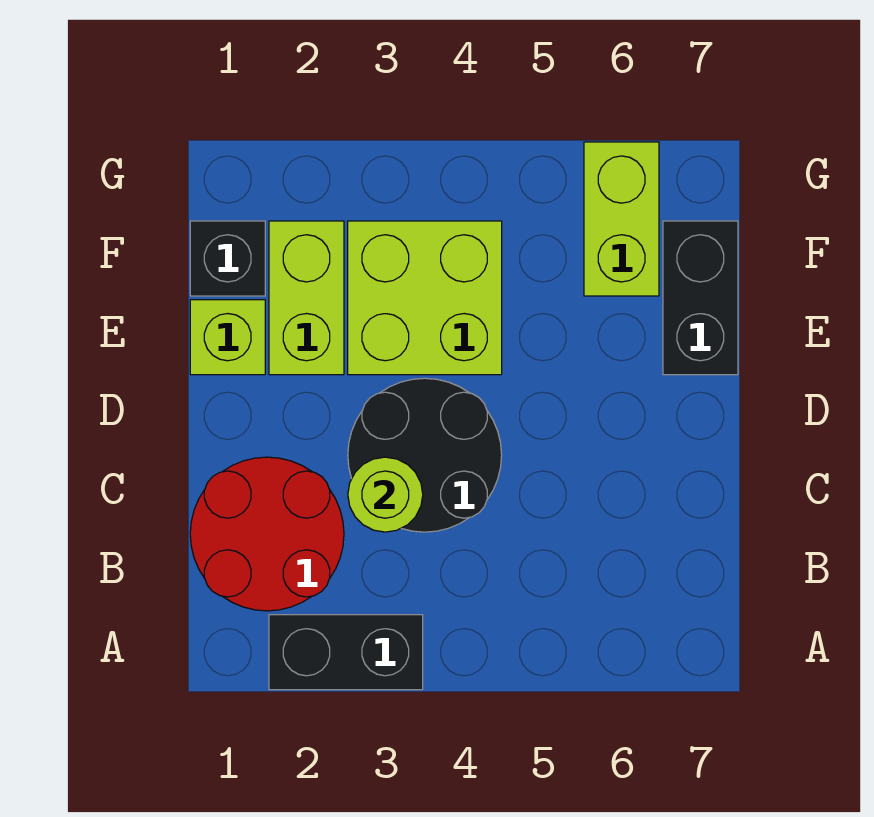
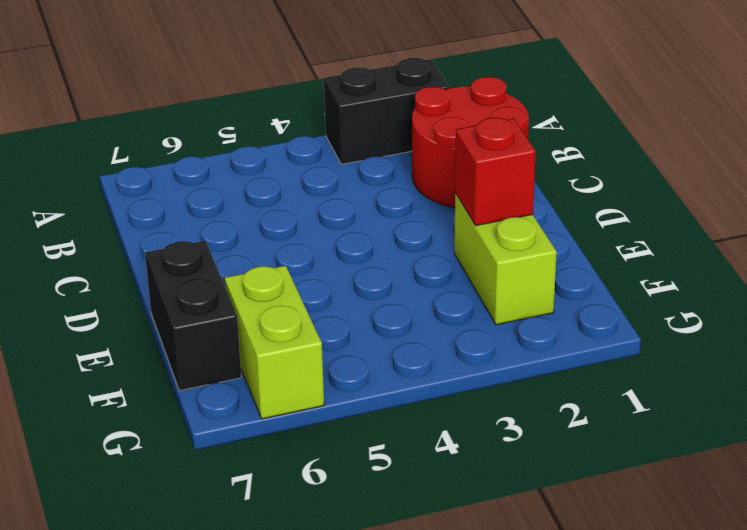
red brick E2 level 2 -> none
none -> black round brick C3:D4 level 1
none -> lime brick E1 level 1

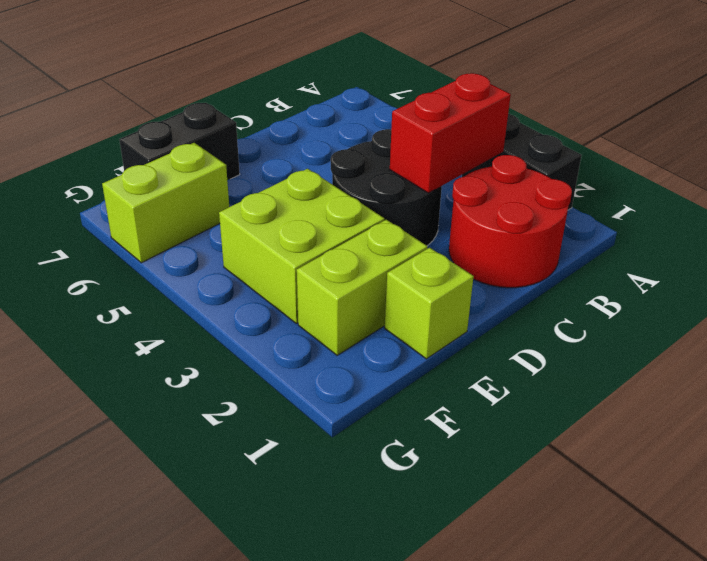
red brick B3:C3 level 2 -> lime round brick C3 level 2
none -> black brick F1 level 1

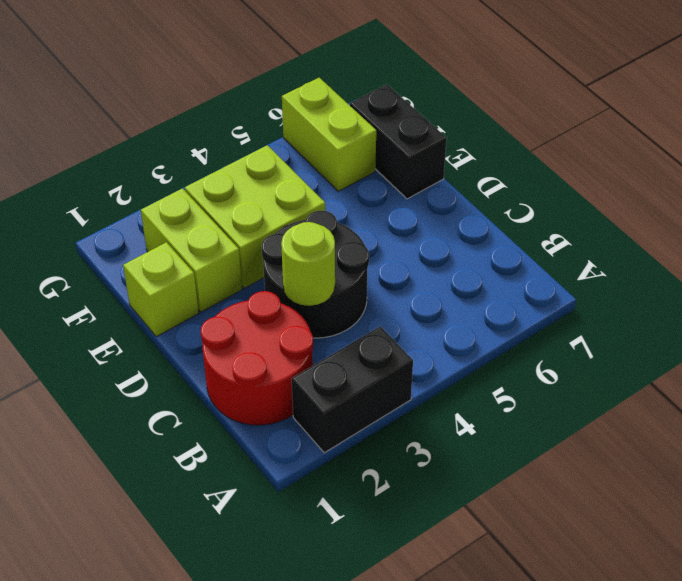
none -> black brick F1 level 1

